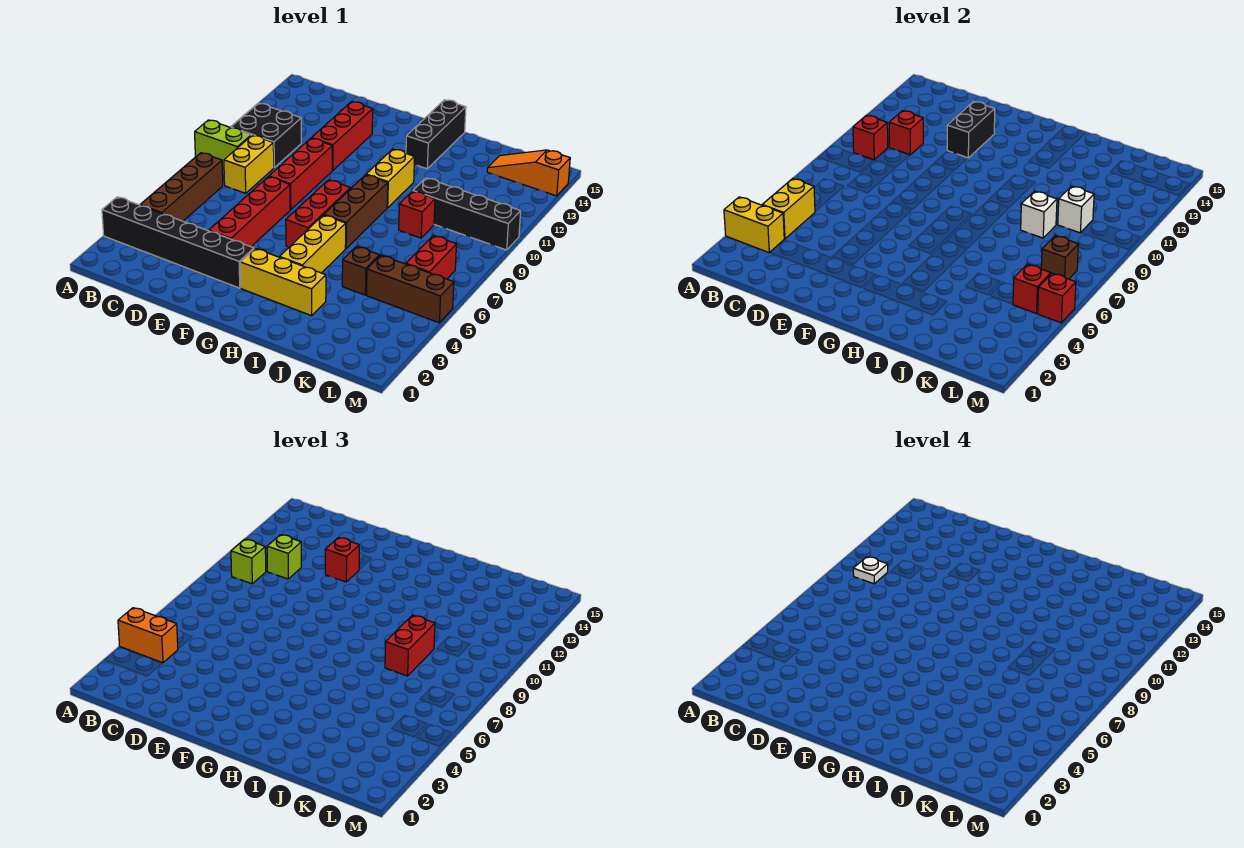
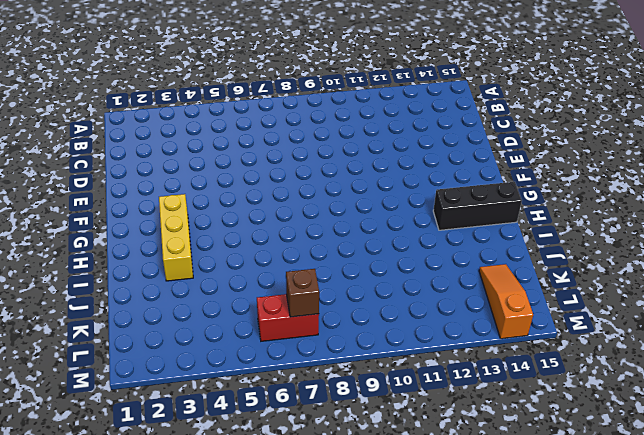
none -> black brick A3:F3 level 1
none -> lime brick A9:B9 level 1
none -> brown brick B4:B7 level 1
none -> black brick B10:C11 level 1

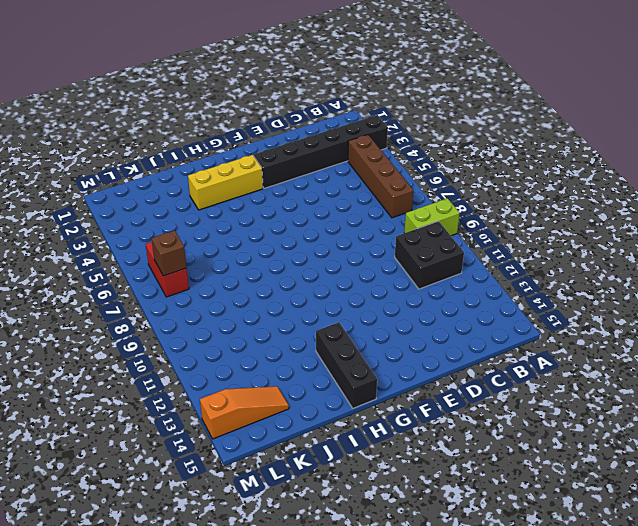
none -> yellow brick C8:C9 level 1
none -> red brick E4:E7 level 1
none -> red brick E8:E10 level 1
none -> red brick E11:E13 level 1

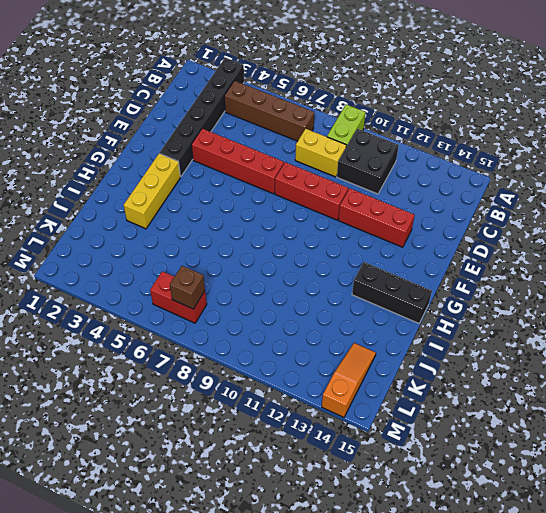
none -> red brick G6:G8 level 1
none -> yellow brick H4:H6 level 1
none -> brown brick H7:H9 level 1
none -> yellow brick H10:H11 level 1

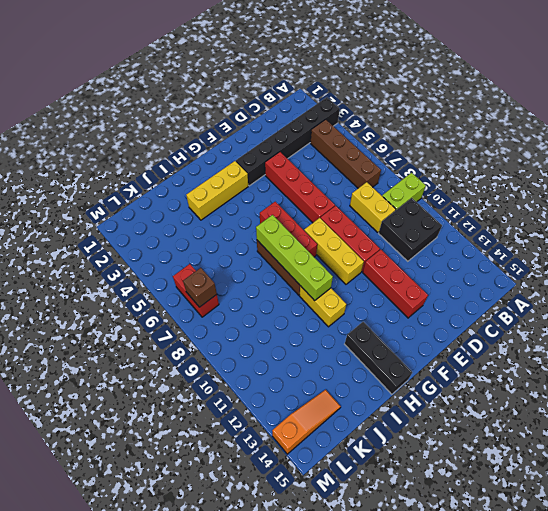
yellow brick F8:F10 level 1 -> yellow brick H4:H6 level 1
lime brick H7:H10 level 2 -> none
none -> brown brick J5 level 1
none -> red brick J9 level 1
none -> black brick J10:M10 level 1
none -> brown brick K5:M5 level 1

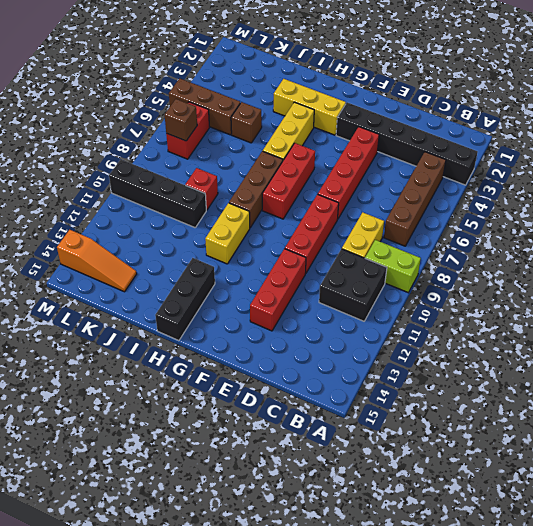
none -> yellow brick A3:B3 level 2
none -> yellow brick B4:B5 level 2
none -> red brick B10 level 2
none -> red brick C11 level 2

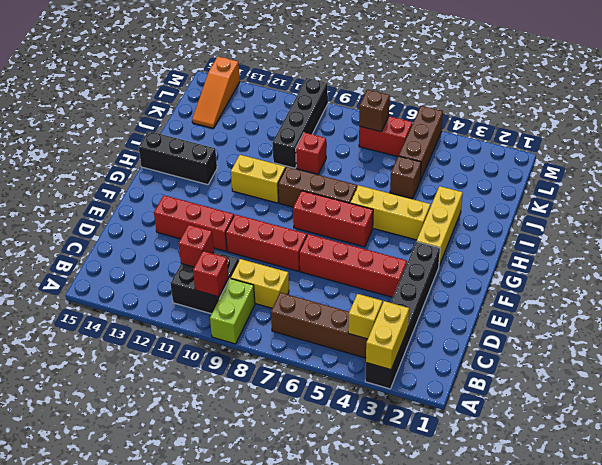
yellow brick B4 level 2 -> yellow brick B4:B5 level 2
none -> black brick E12:E13 level 2
none -> white brick J9 level 2
none -> white brick K10 level 2
none -> red brick L5 level 2

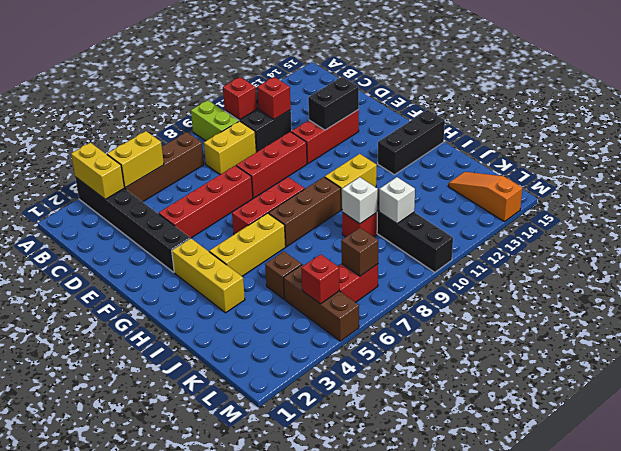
none -> red brick M5 level 2
none -> orange brick A4:B4 level 3
none -> lime brick B10 level 3
none -> lime brick C11 level 3

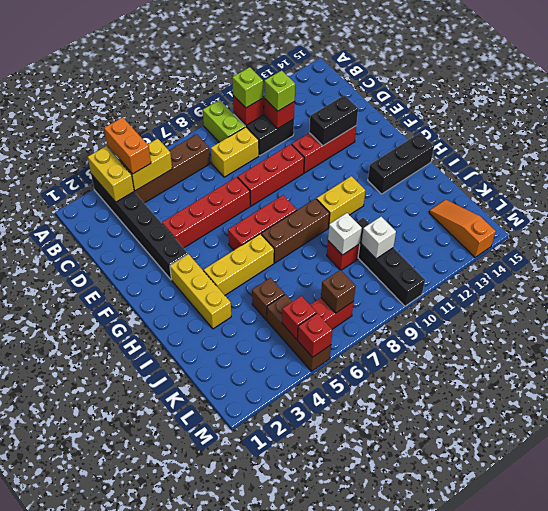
none -> red brick E12 level 3
none -> red brick J8:J9 level 3
none -> white plate B10 level 4

